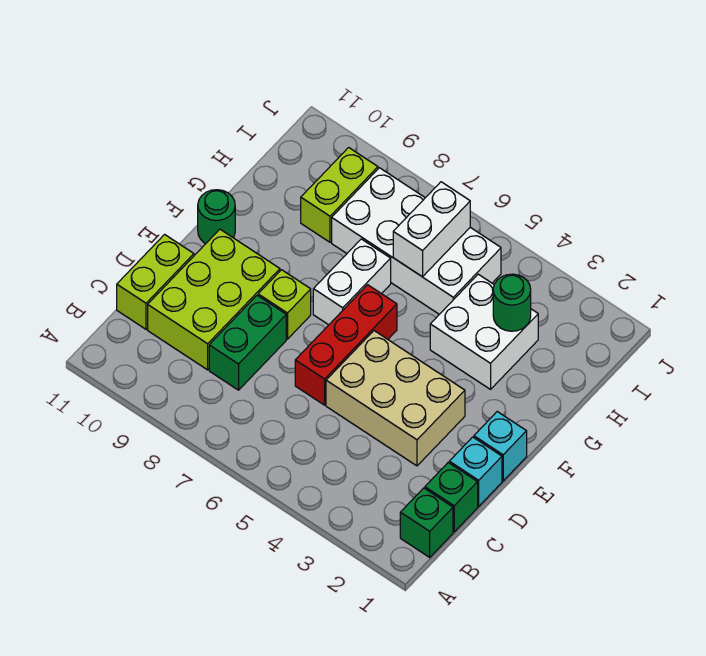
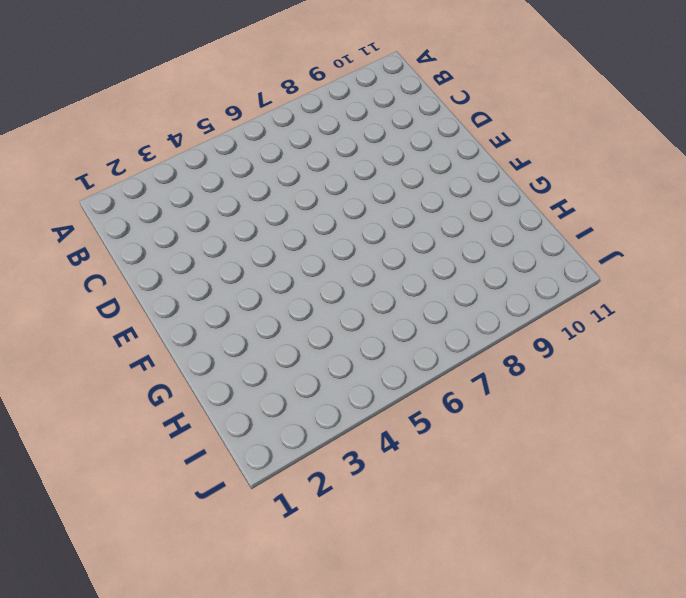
none -> green brick B1 level 1
none -> green brick C1 level 1
none -> green brick C8:D8 level 1

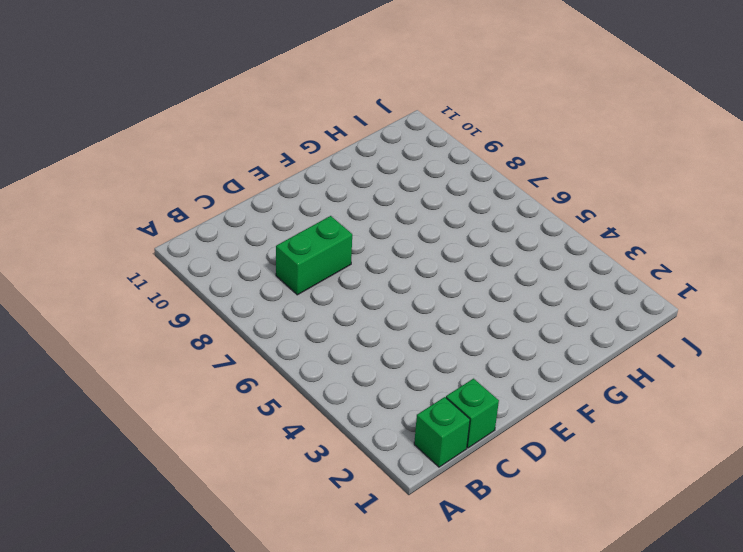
none -> lime brick C9:E10 level 1
none -> lime brick C11:D11 level 1
none -> cyan brick D1 level 1

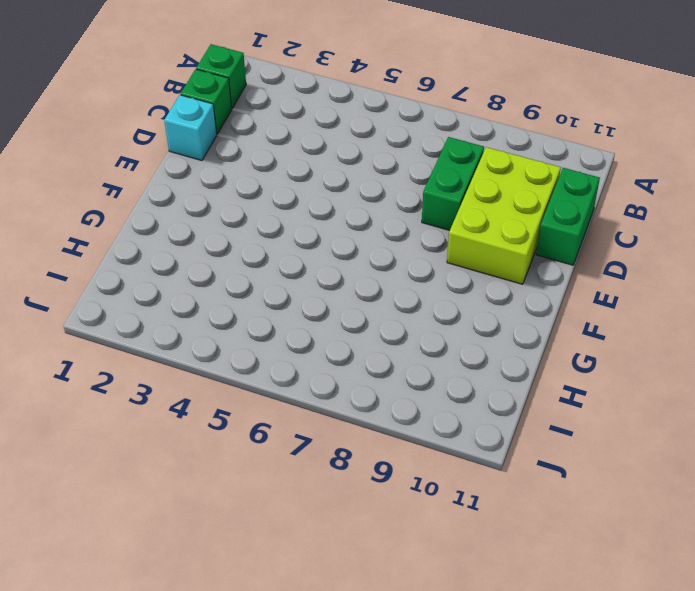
green brick C11:D11 level 1 -> lime brick C11:D11 level 1
none -> tan brick D3:E5 level 1
none -> red brick D6:F6 level 1
none -> cyan brick E1 level 1

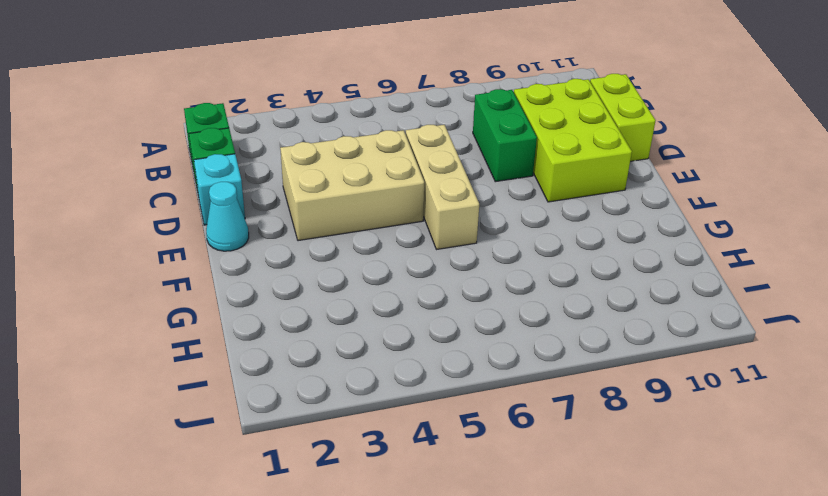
tan brick D6:F6 level 1 -> red brick D6:F6 level 1
cyan cone E1 level 1 -> cyan brick E1 level 1
none -> lime brick E8 level 1
none -> white brick F7:G7 level 1
none -> green round brick F11 level 1

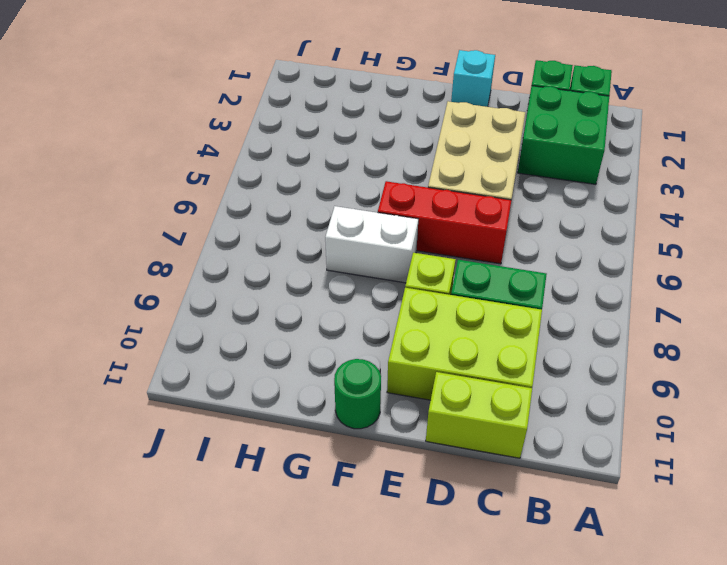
green brick B2:C3 level 1 -> none
none -> cyan brick D1 level 1
none -> white brick G3:H4 level 1
none -> white brick H5:I8 level 1

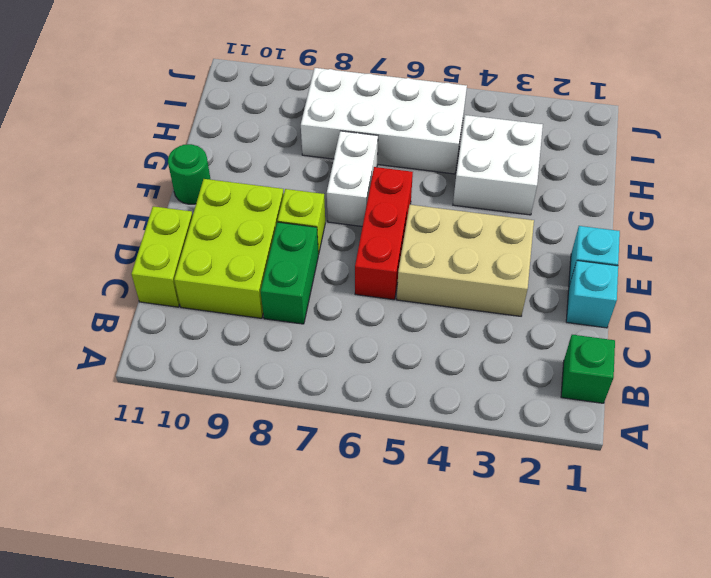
none -> green brick C1 level 1
none -> lime brick H9:I9 level 1
none -> green round brick H3 level 2

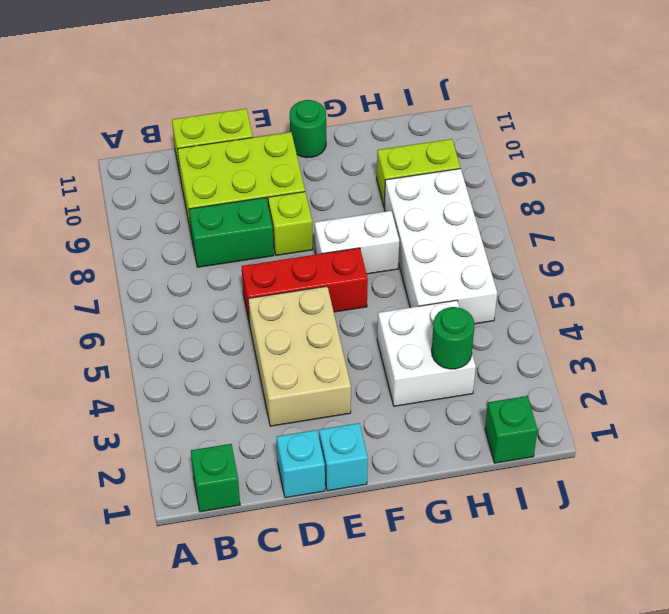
green brick I1 level 1 -> green brick C1 level 1
none -> white brick H6:I6 level 2

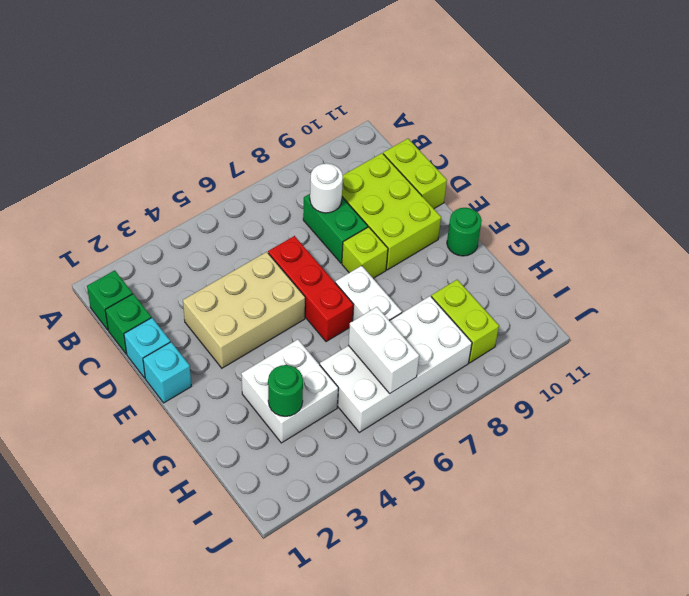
white round brick C8 level 2 -> none

